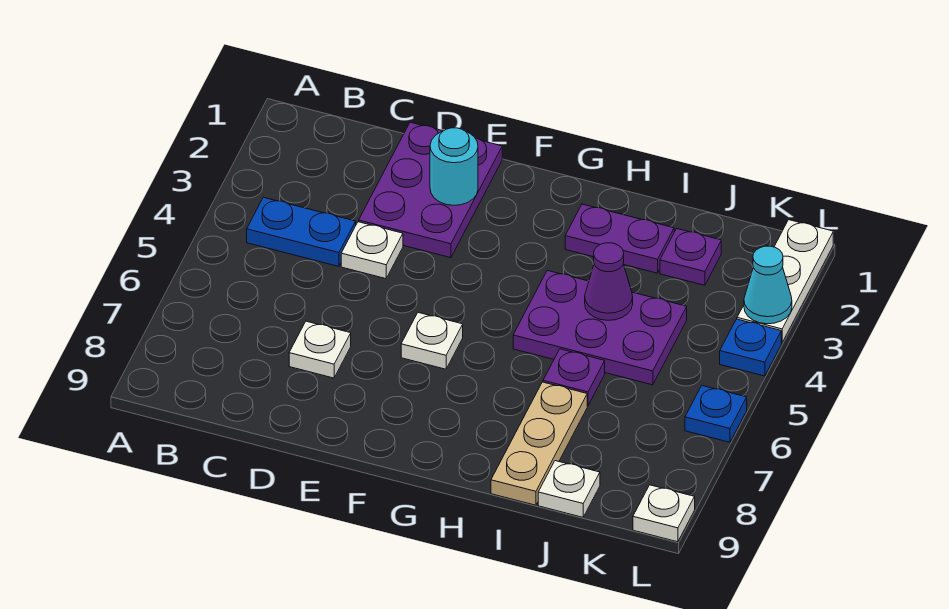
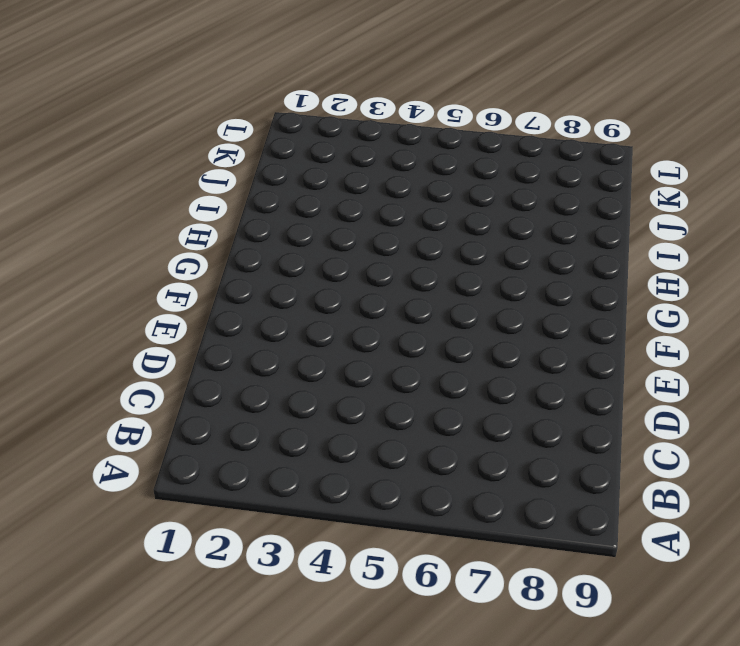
none -> blue plate B4:C4 level 1
none -> purple plate D1:E3 level 1
none -> white plate D4 level 1

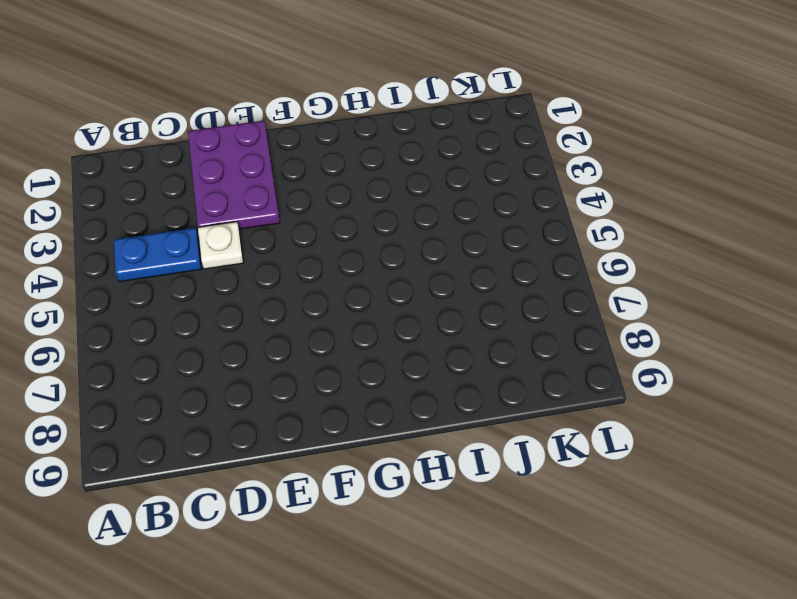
none -> white plate D7 level 1
none -> white plate F6 level 1
none -> purple plate H2:I2 level 1

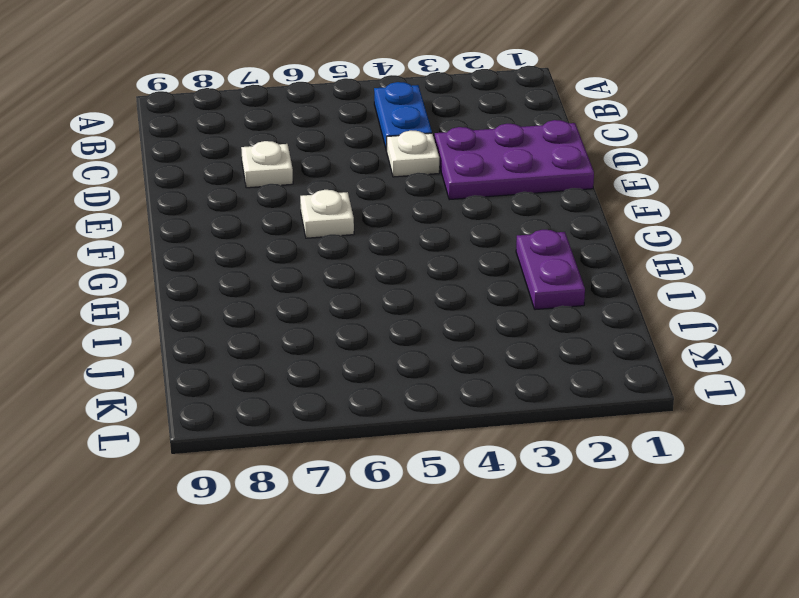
none -> purple plate H4:J5 level 1
none -> purple plate I6 level 1
none -> tan plate I7:I9 level 1

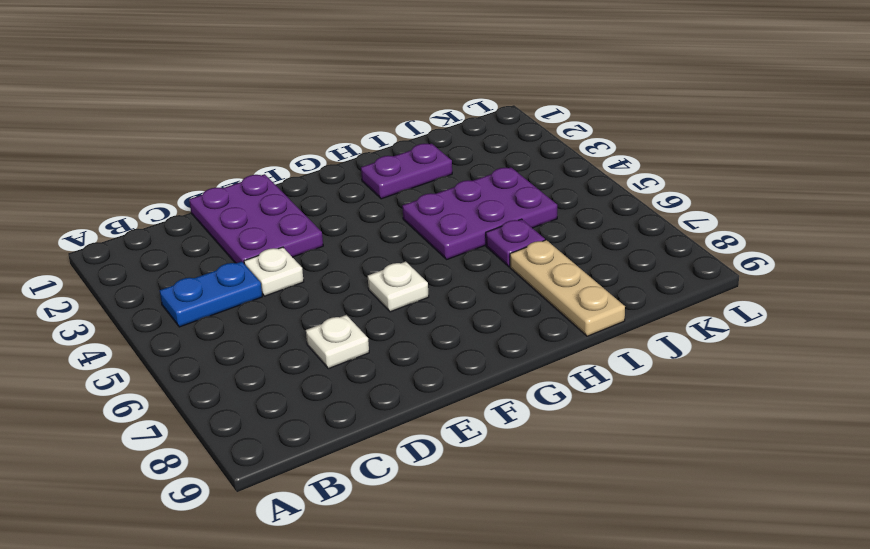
none -> purple plate J2 level 1
none -> white plate J9 level 1
none -> white plate L1:L3 level 1

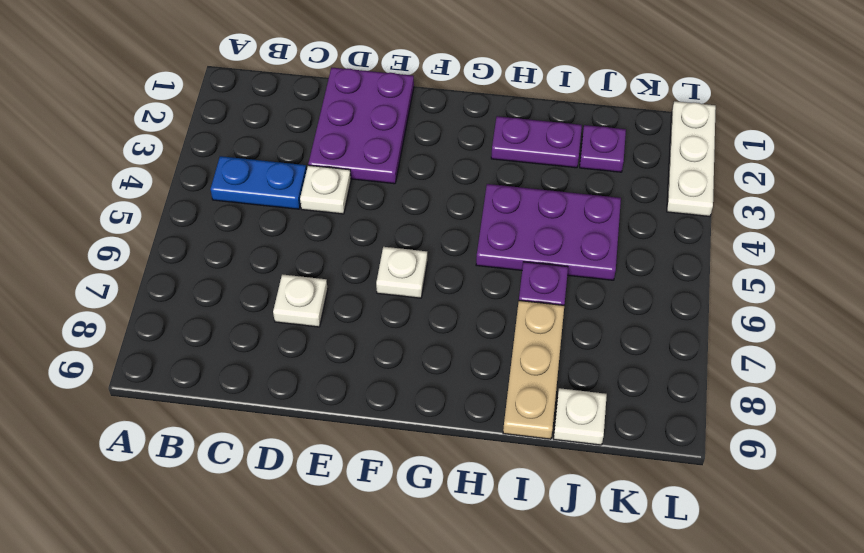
none -> blue plate L4 level 1
none -> blue plate L6 level 1
none -> white plate L9 level 1

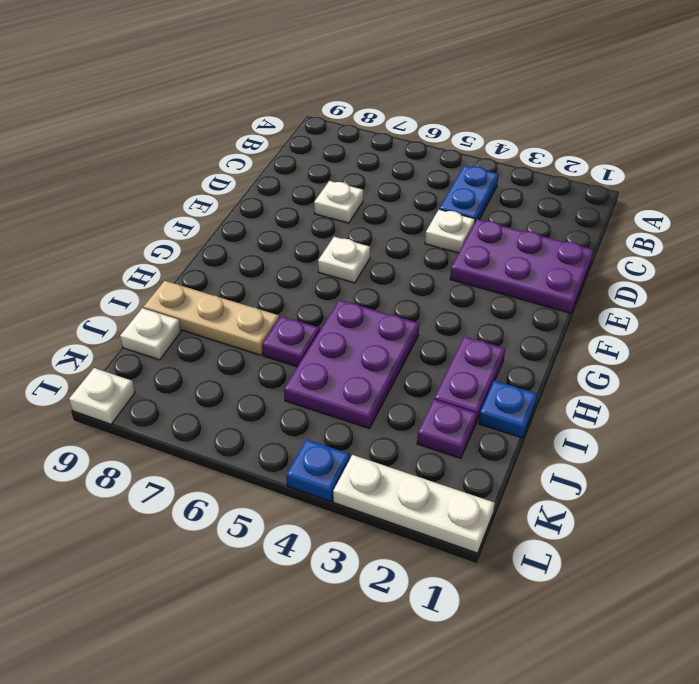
blue plate I1 level 1 -> blue plate L6 level 1
none -> cyan round brick E2 level 2
none -> purple cone I4 level 2
none -> cyan cone L3 level 2

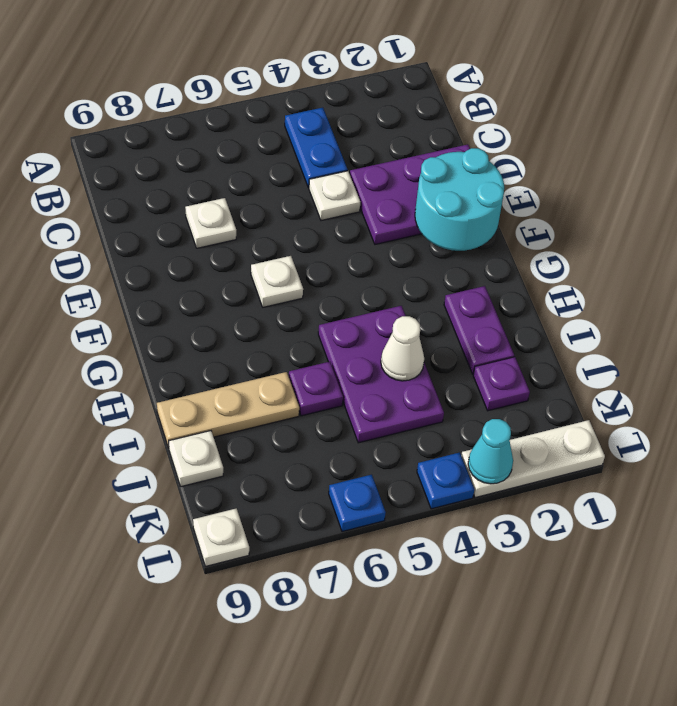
cyan round brick E1:F2 level 2 -> cyan round brick E2 level 2
white cone I4 level 2 -> purple cone I4 level 2

